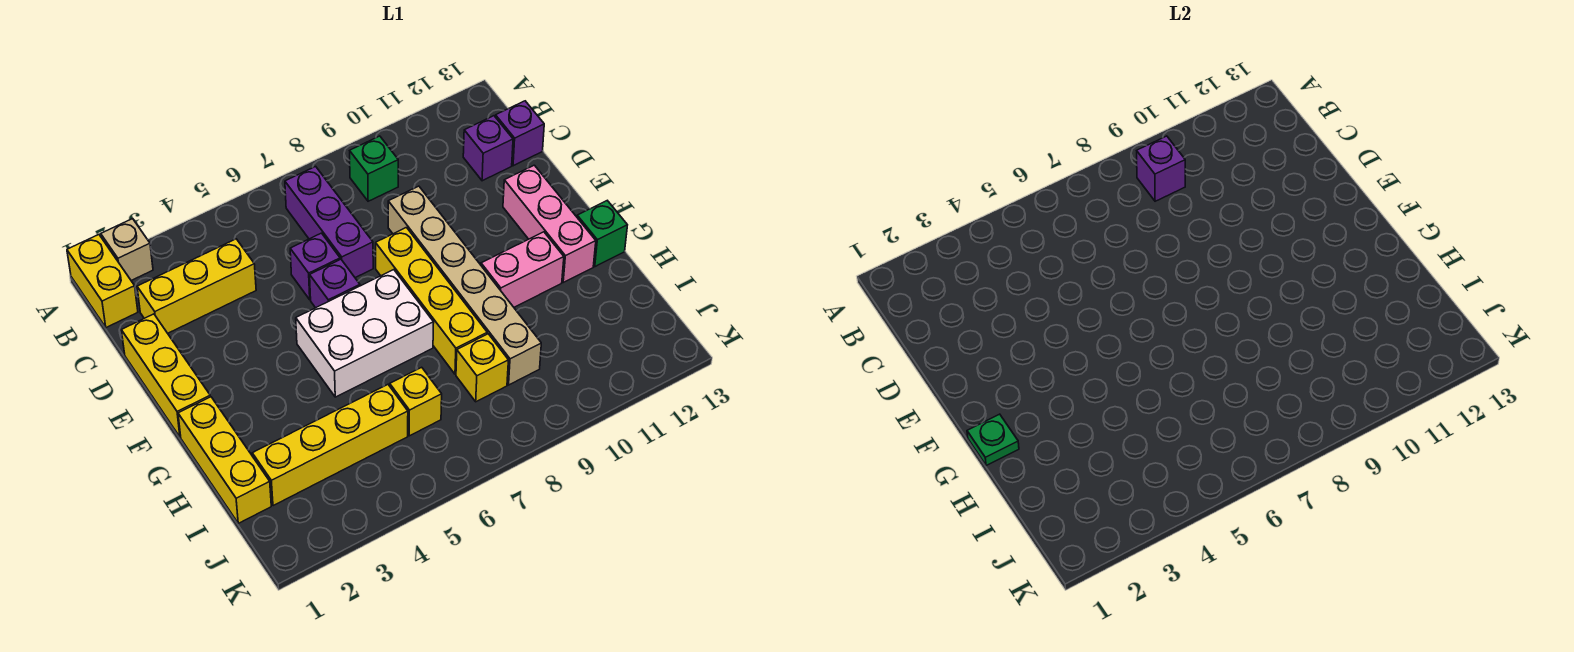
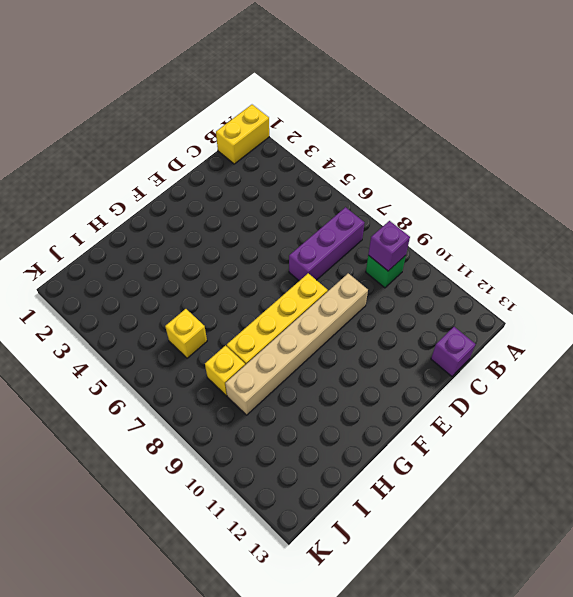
none -> tan brick A2 level 1
none -> yellow brick C2:C4 level 1
none -> purple brick C12 level 1

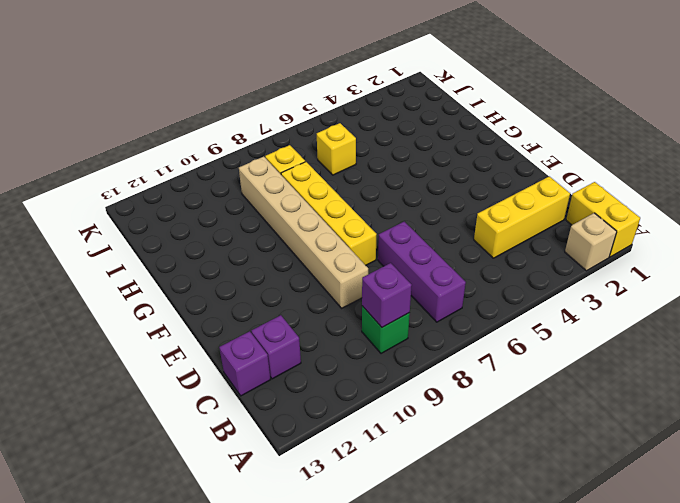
none -> yellow brick D1:F1 level 1
none -> purple brick D6 level 1
none -> purple brick E6 level 1

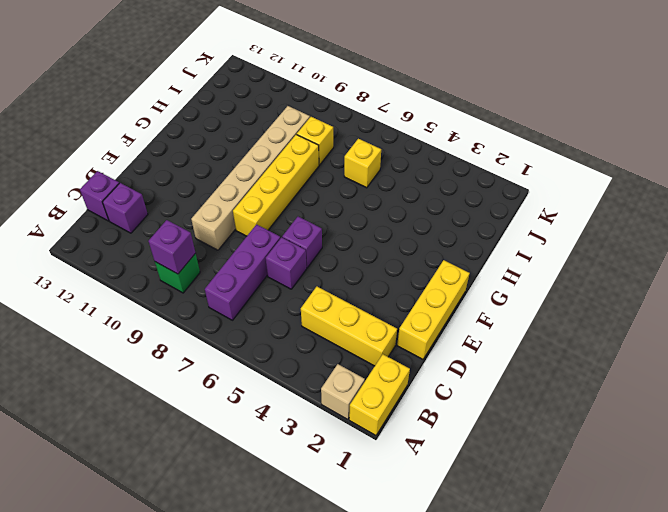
none -> pink brick E12:G12 level 1
none -> white brick F5:G7 level 1
none -> yellow brick G1:I1 level 1

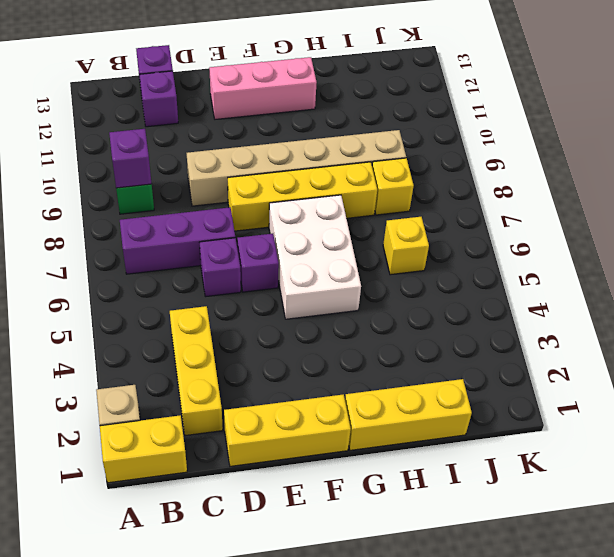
none -> pink brick G10:G11 level 1
none -> green brick G13 level 1
none -> yellow brick I2:I5 level 1

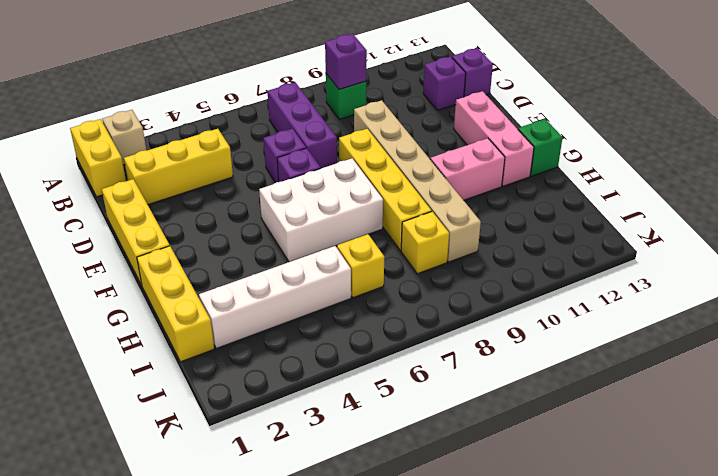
white brick I2:I5 level 1 -> yellow brick I2:I5 level 1
none -> green plate G1 level 2

